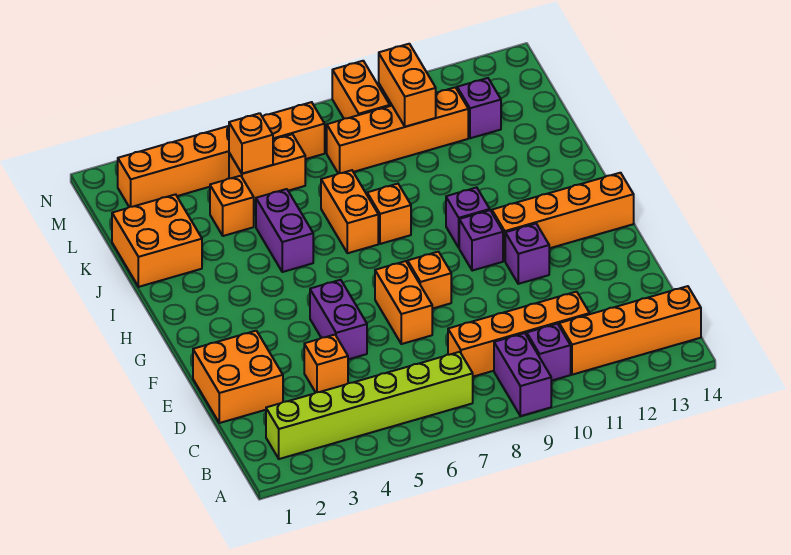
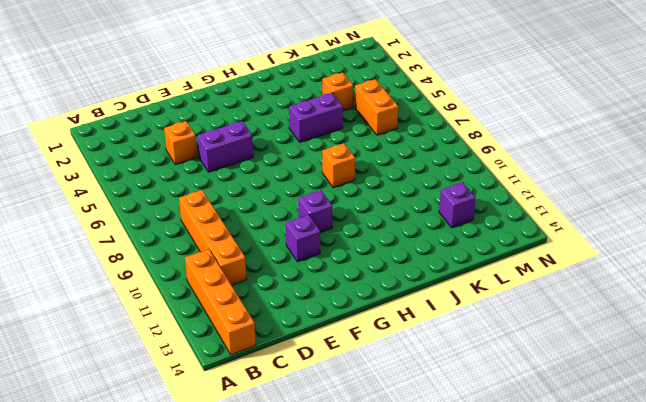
none -> purple brick A9:B9 level 1
none -> lime brick B2:B7 level 1
none -> purple brick B10 level 1

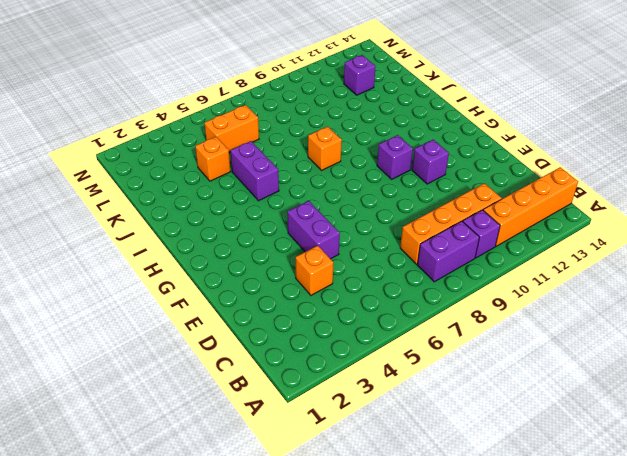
purple brick B8:B9 level 1 -> purple brick A9:B9 level 1
none -> lime brick B2:B7 level 1
none -> orange brick D1:E2 level 1
none -> orange brick E7:F7 level 1

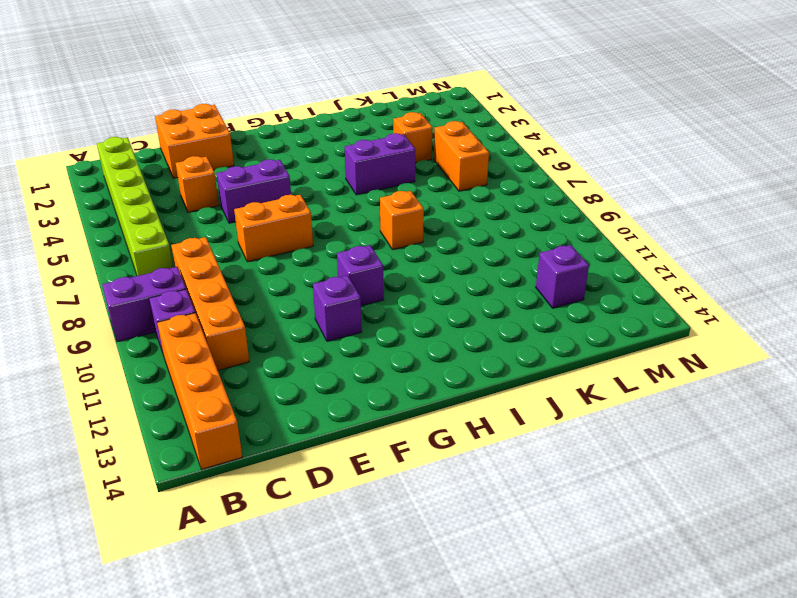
none -> orange brick F8 level 1
none -> orange brick G11:G14 level 1
none -> purple brick H10 level 1

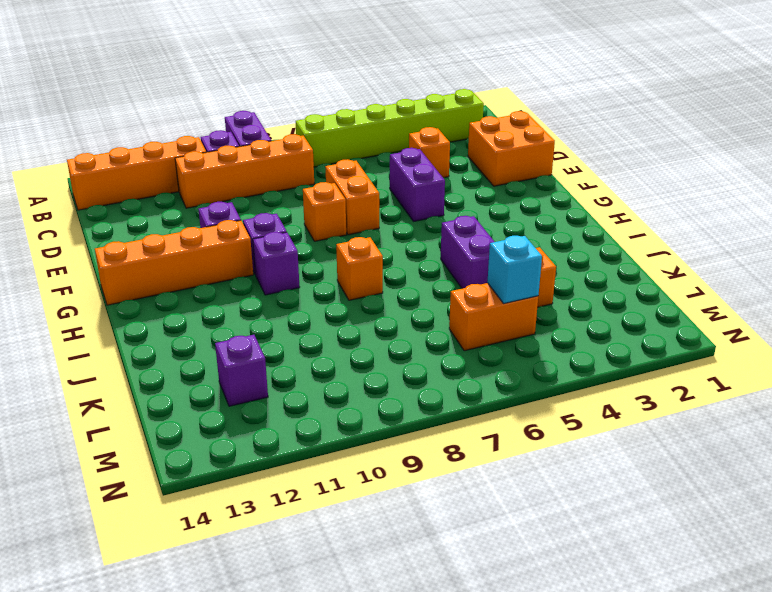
cyan brick L5 level 2 -> orange brick L5 level 2
none -> orange brick I7:J7 level 1
none -> orange brick J1:K2 level 1
none -> orange brick L8:L11 level 1

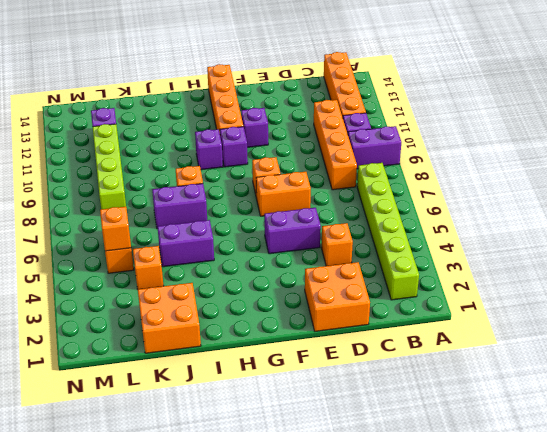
purple brick I7:J7 level 1 -> orange brick I7:J7 level 1
lime brick L8:L11 level 1 -> orange brick L8:L11 level 1
none -> orange brick M2:M7 level 1
none -> orange brick M9:N9 level 1
none -> orange brick L10:M10 level 2

